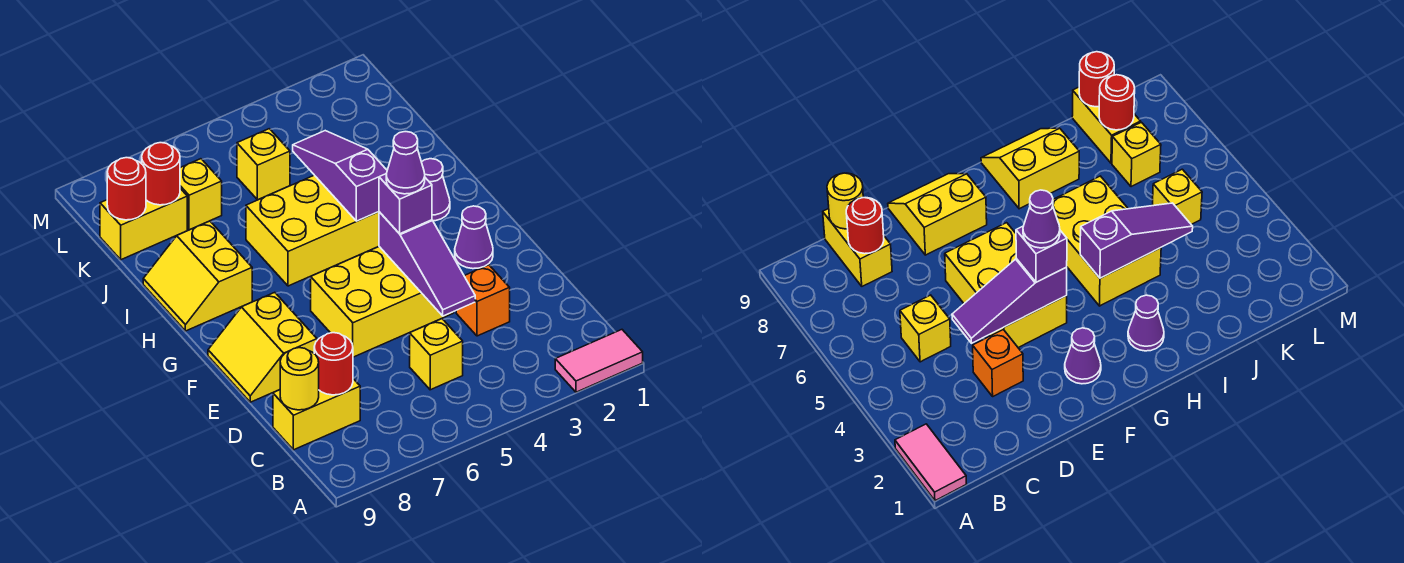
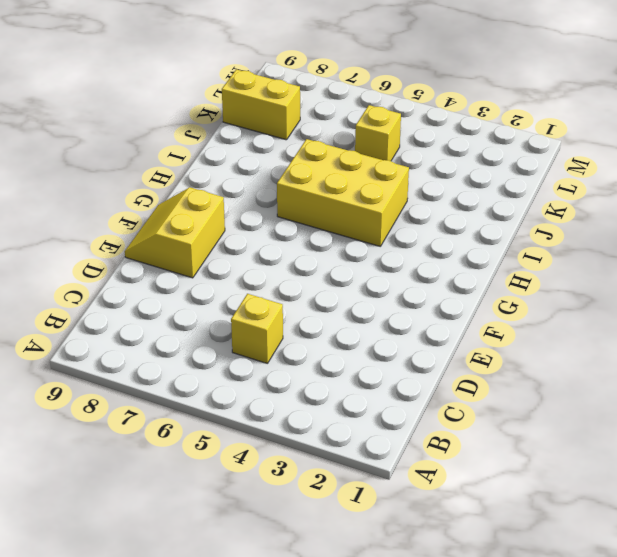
none -> pink tile A1:A2 level 1
none -> yellow brick C8:C9 level 1
none -> orange brick D3 level 1

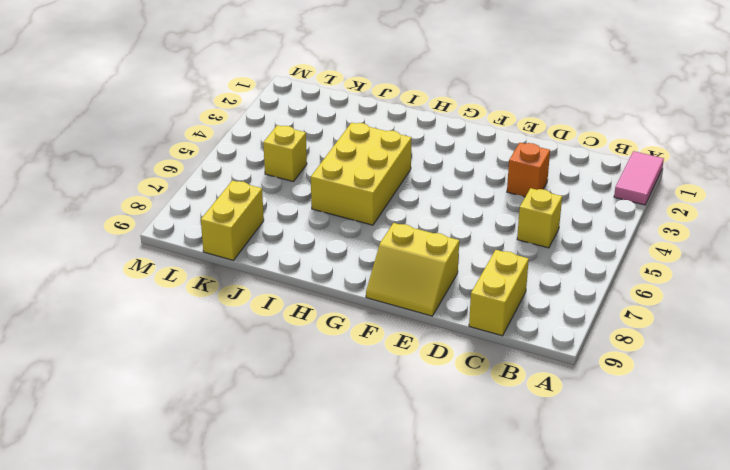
none -> yellow brick E4:F6 level 1
none -> purple cone F2 level 1
none -> purple cone H2 level 1

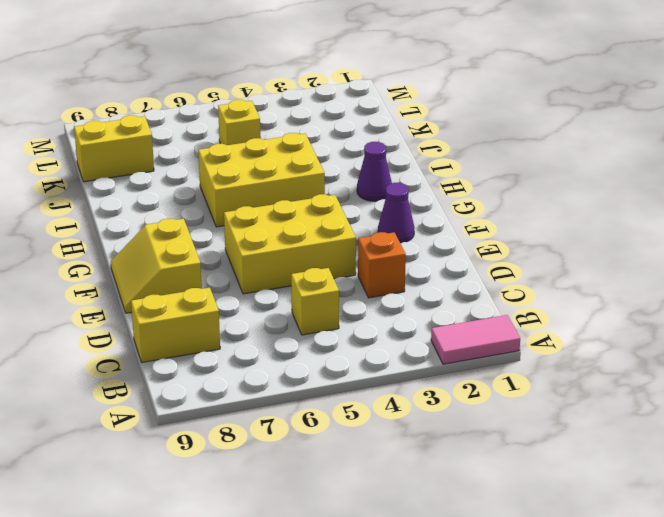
none -> yellow slope H8:I9 level 1 top 8
none -> yellow brick K7 level 1
none -> red round brick C8 level 2

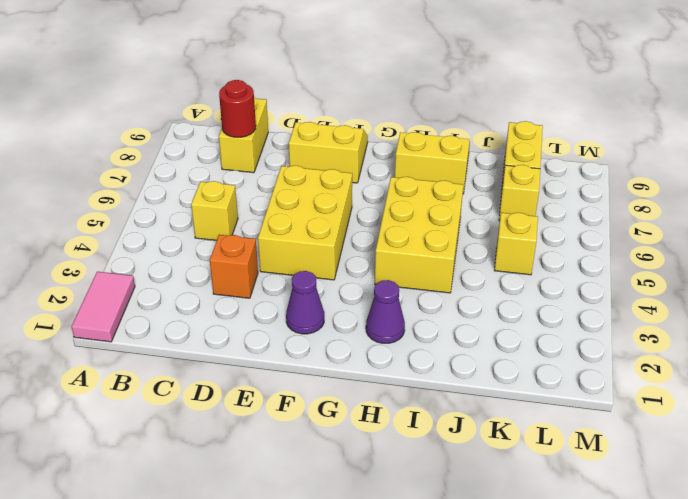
none -> yellow round brick C9 level 2
none -> purple slope D4:F4 level 2 top F
none -> purple slope H4:J4 level 2 top H

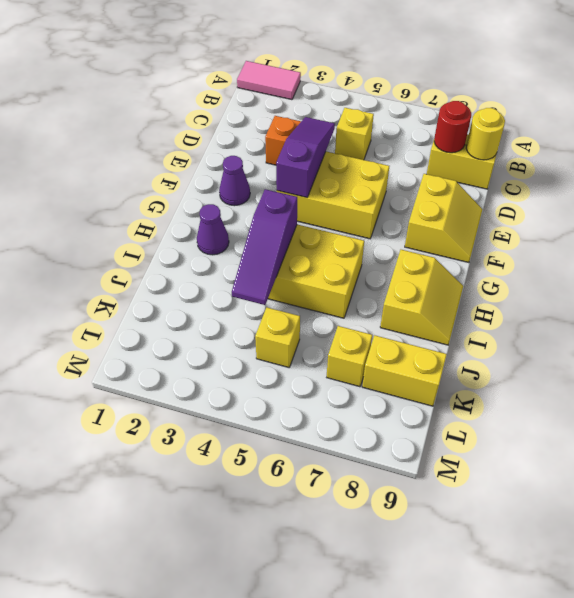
none -> red round brick K8 level 2
none -> red round brick K9 level 2
none -> purple brick F4 level 3

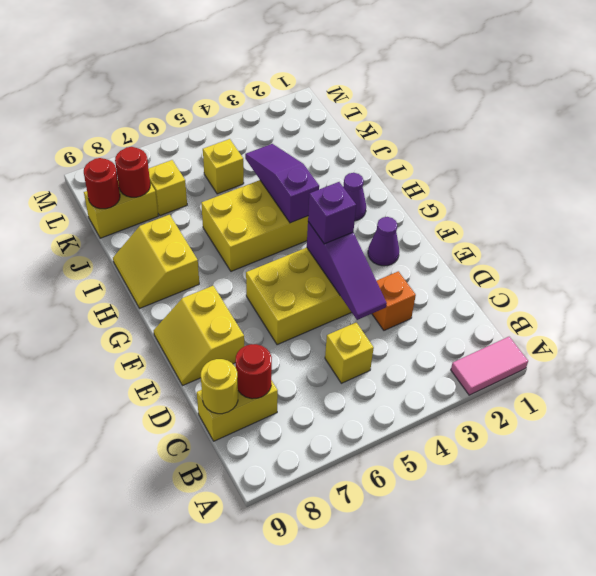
none -> purple cone F4 level 4

